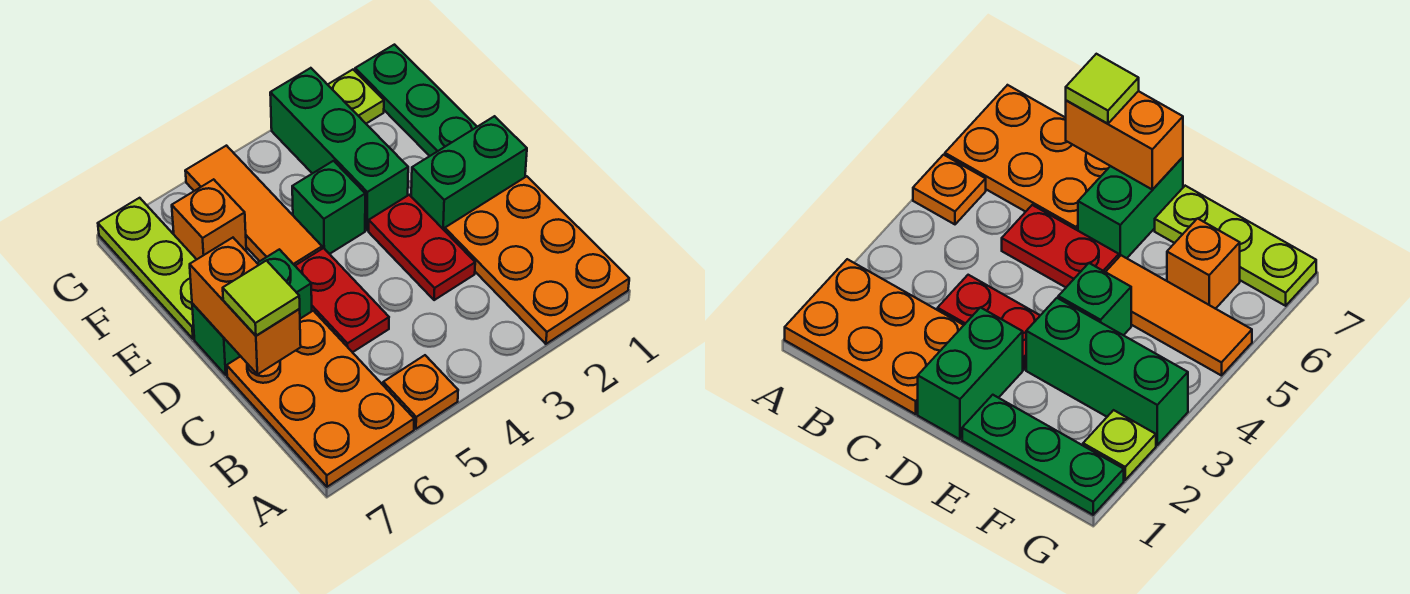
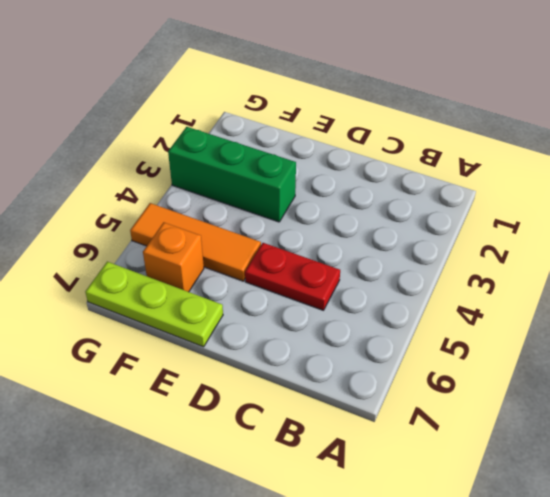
none -> orange plate A1:C2 level 1
none -> orange plate A5 level 1
none -> orange plate A6:C7 level 1

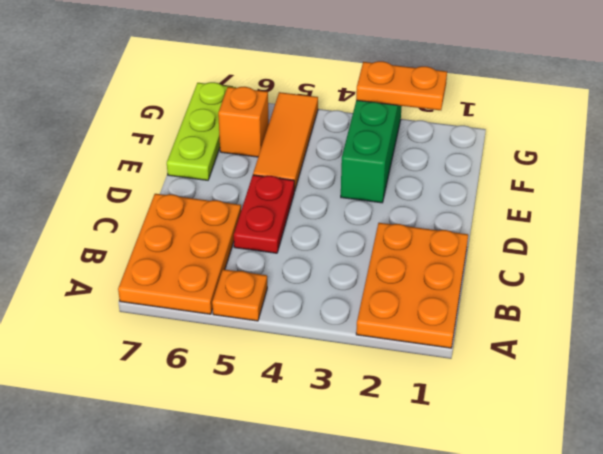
orange plate G2:G3 level 2 -> none
none -> red plate C3:D3 level 1
none -> green brick D1:D2 level 1
none -> green brick D6:D7 level 1

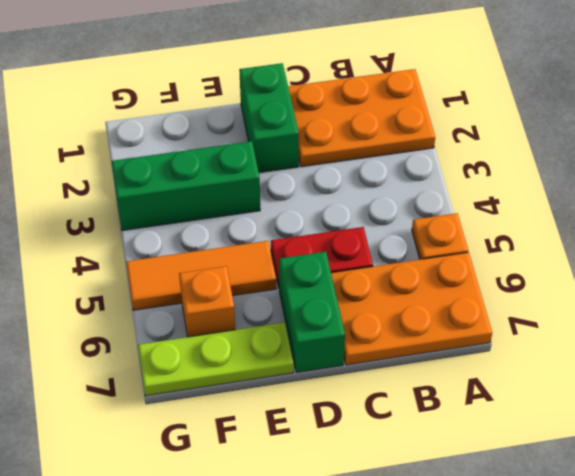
none -> red plate C3:D3 level 1
none -> green plate E1:G1 level 1
none -> green brick E4 level 1

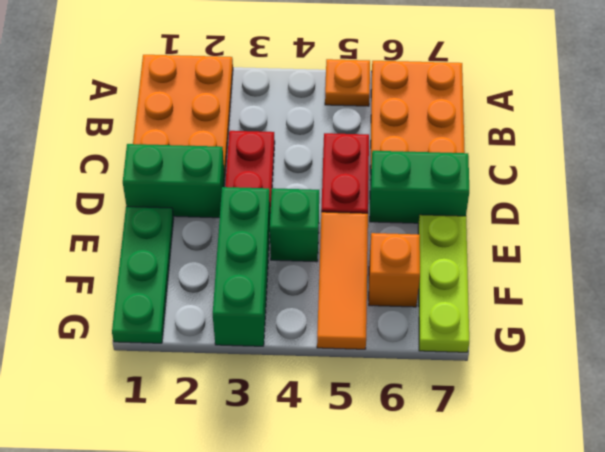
none -> lime plate G2 level 1
none -> orange brick C7:D7 level 2
none -> lime tile C7 level 3

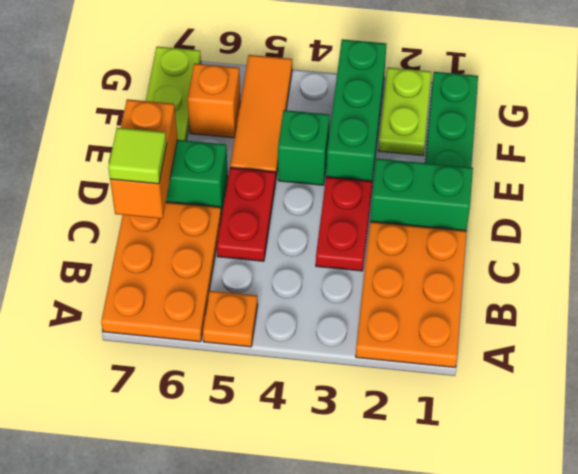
lime plate F2:G2 level 1 -> lime plate G2 level 1

